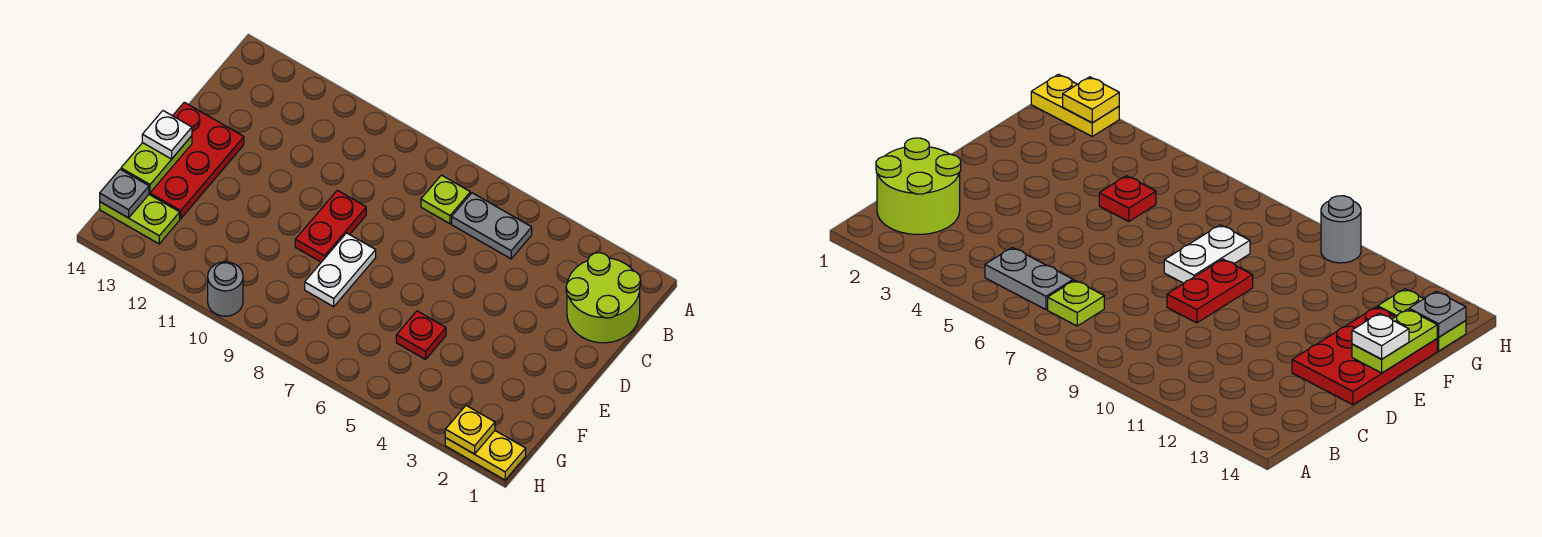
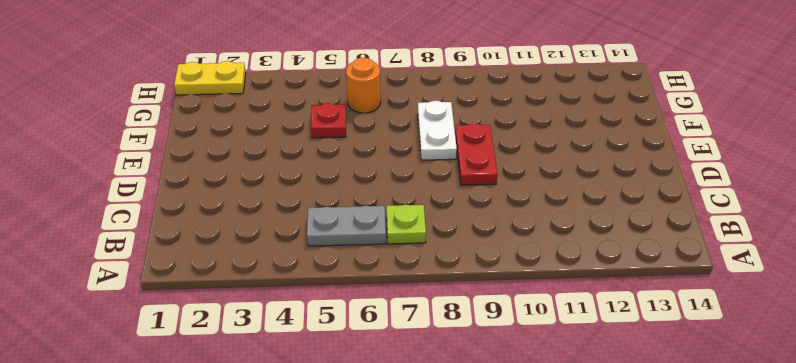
orange round brick G6 level 1 -> none
none -> lime round brick B1:C2 level 1
none -> red plate D13:F14 level 1
none -> lime plate G13:G14 level 1

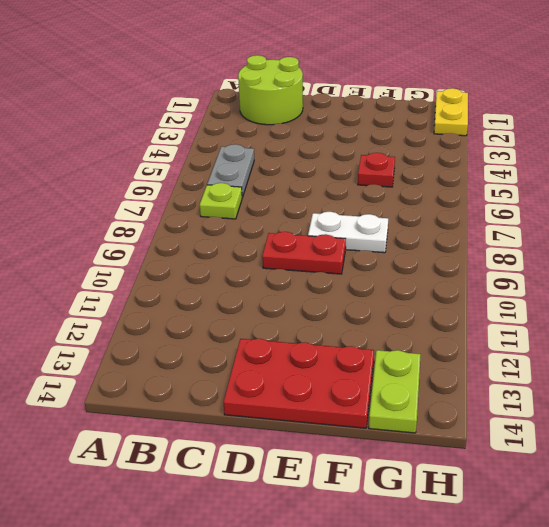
none -> grey round brick H10 level 1
none -> lime plate E14:F14 level 2
none -> grey plate G14 level 2

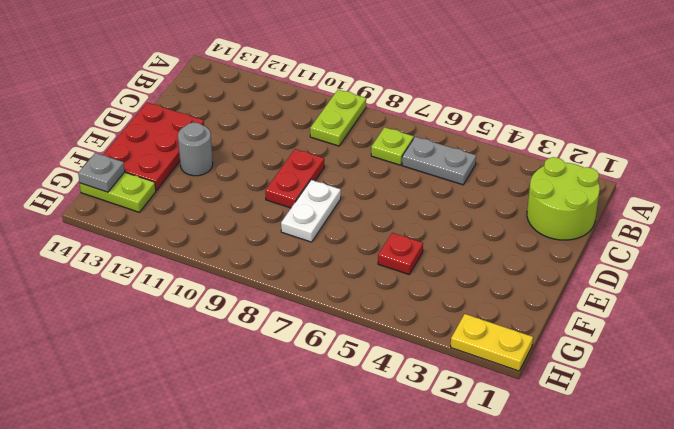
lime plate A9:B9 level 1 -> lime plate E14:F14 level 2
grey round brick E12 level 1 -> grey round brick H10 level 1
none -> yellow plate H2 level 2
none -> white plate E14 level 3

